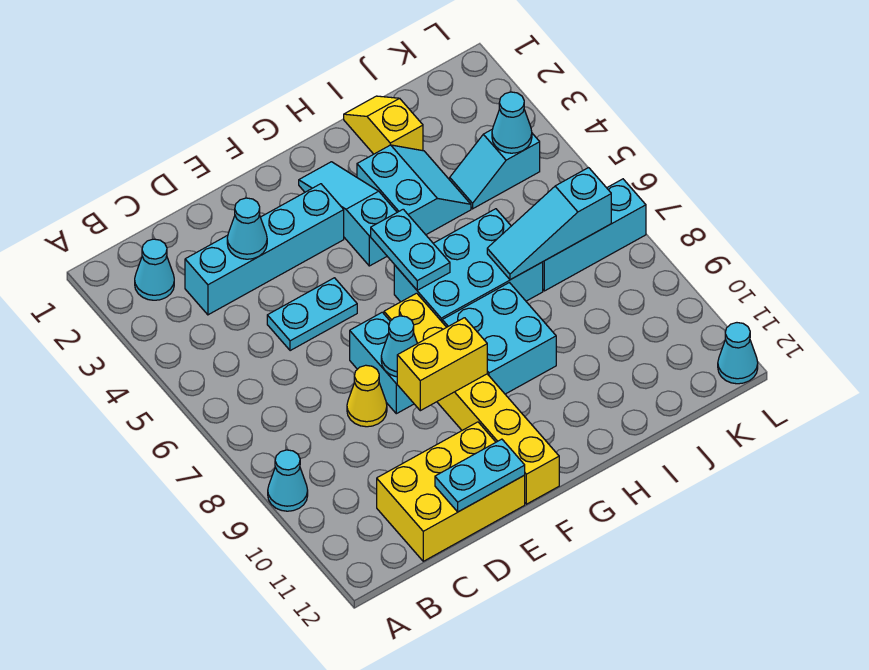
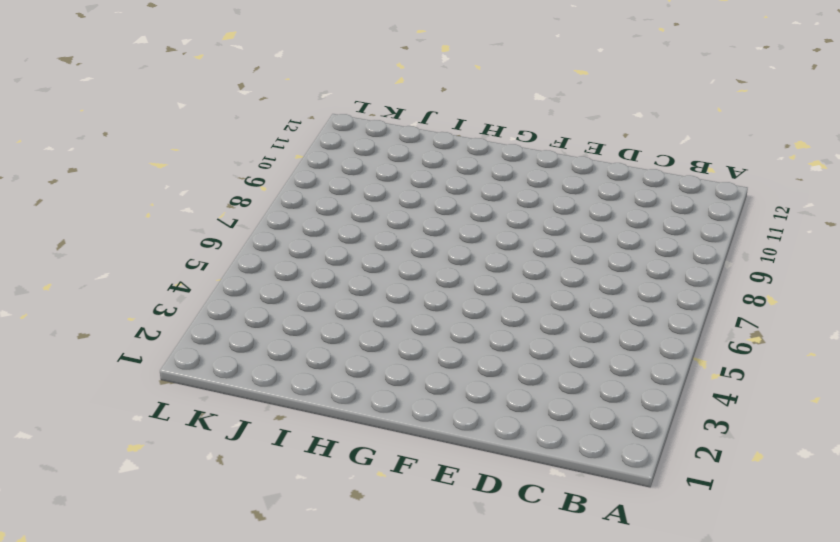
none -> cyan cone A9 level 1
none -> cyan cone B2 level 1
none -> cyan brick C3:F3 level 1

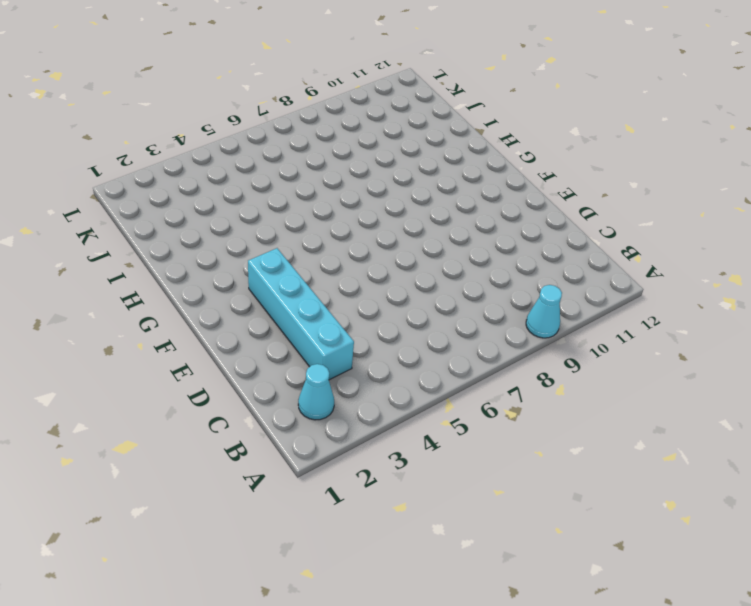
none -> yellow brick C11:E12 level 1
none -> cyan plate D5:E5 level 1
none -> yellow cone D8 level 1

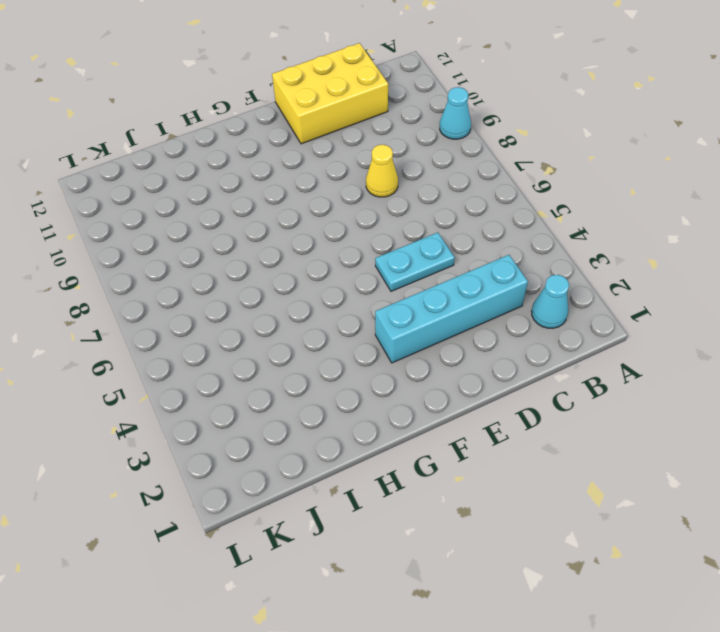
none -> cyan brick E7:E8 level 1
none -> yellow brick F7:F12 level 1
none -> cyan slope G2:G4 level 1 top 4

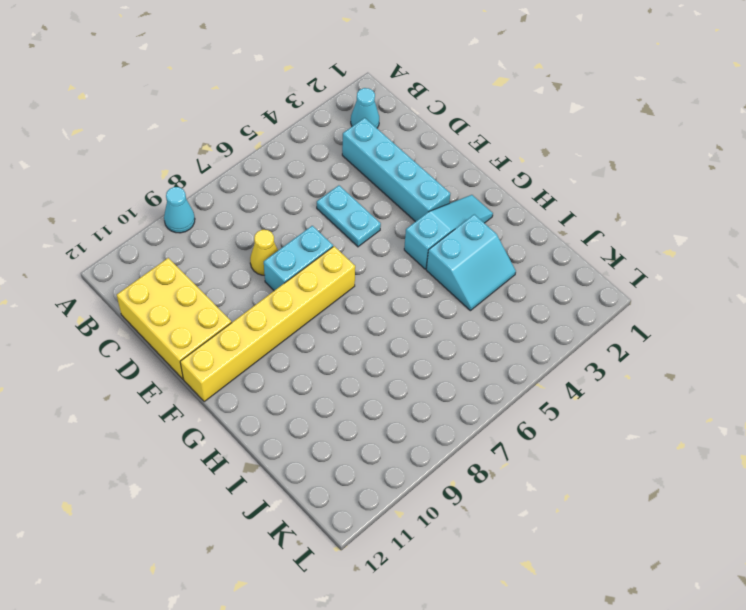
none -> cyan brick G6:I7 level 1
none -> cyan brick G8:H9 level 1
none -> yellow slope I1:I2 level 1 top 2

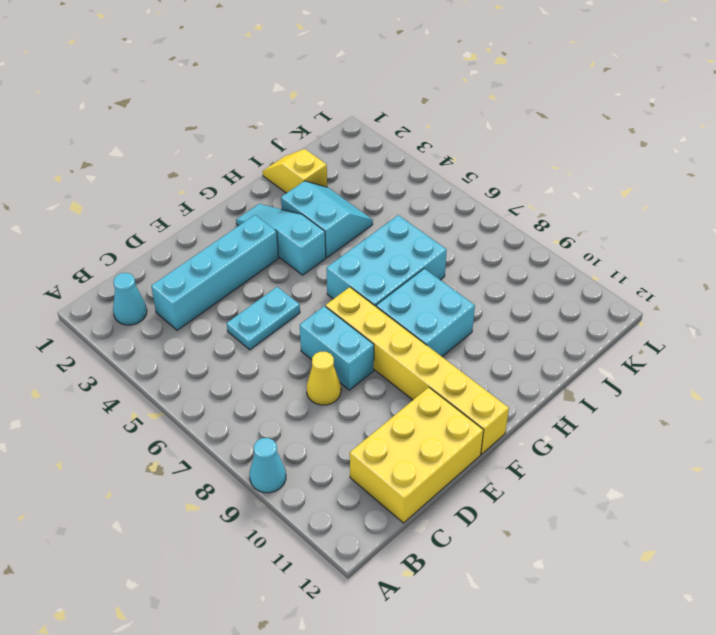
none -> cyan slope J4:K4 level 1 top K
none -> cyan brick J7:L7 level 1
none -> cyan cone L12 level 1

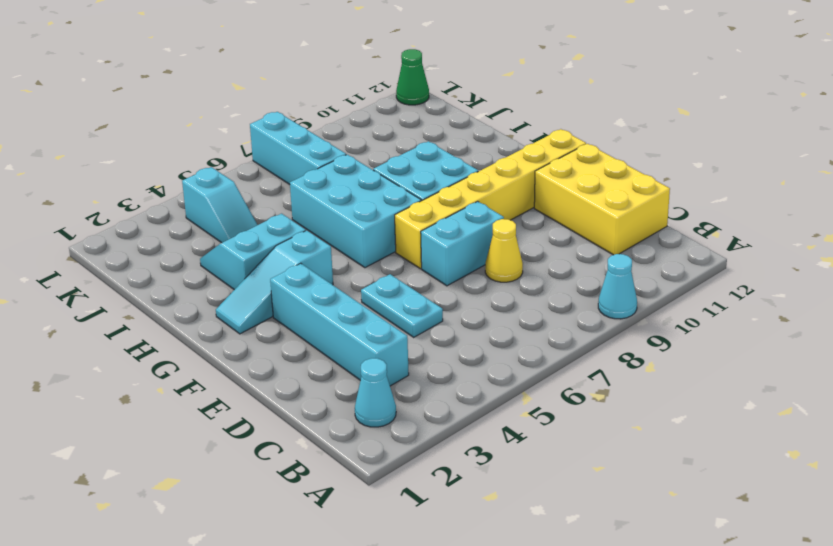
green cone L12 level 1 -> cyan cone L12 level 1
none -> yellow slope I1:I2 level 1 top 2
none -> cyan cone D3 level 2
none -> cyan plate D12:E12 level 2

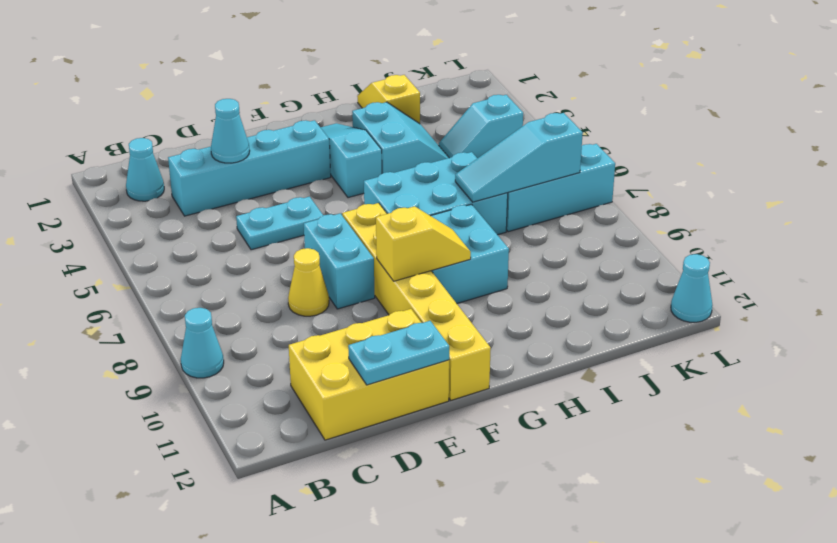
yellow slope F9:G9 level 2 top F -> yellow brick E9:F9 level 2
none -> cyan cone E8 level 2
none -> cyan plate G5:G6 level 2
none -> cyan cone K4 level 2

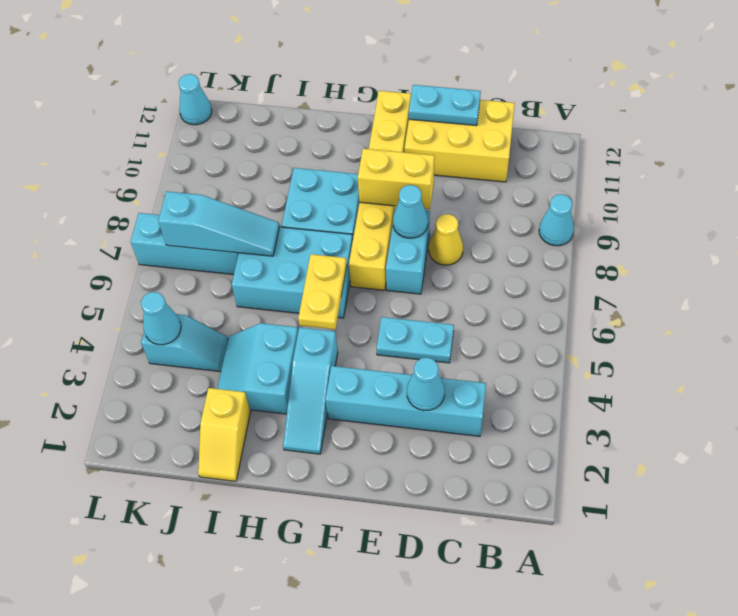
yellow plate G5:G6 level 2 -> cyan plate G5:G6 level 2
none -> cyan cone B2 level 1

